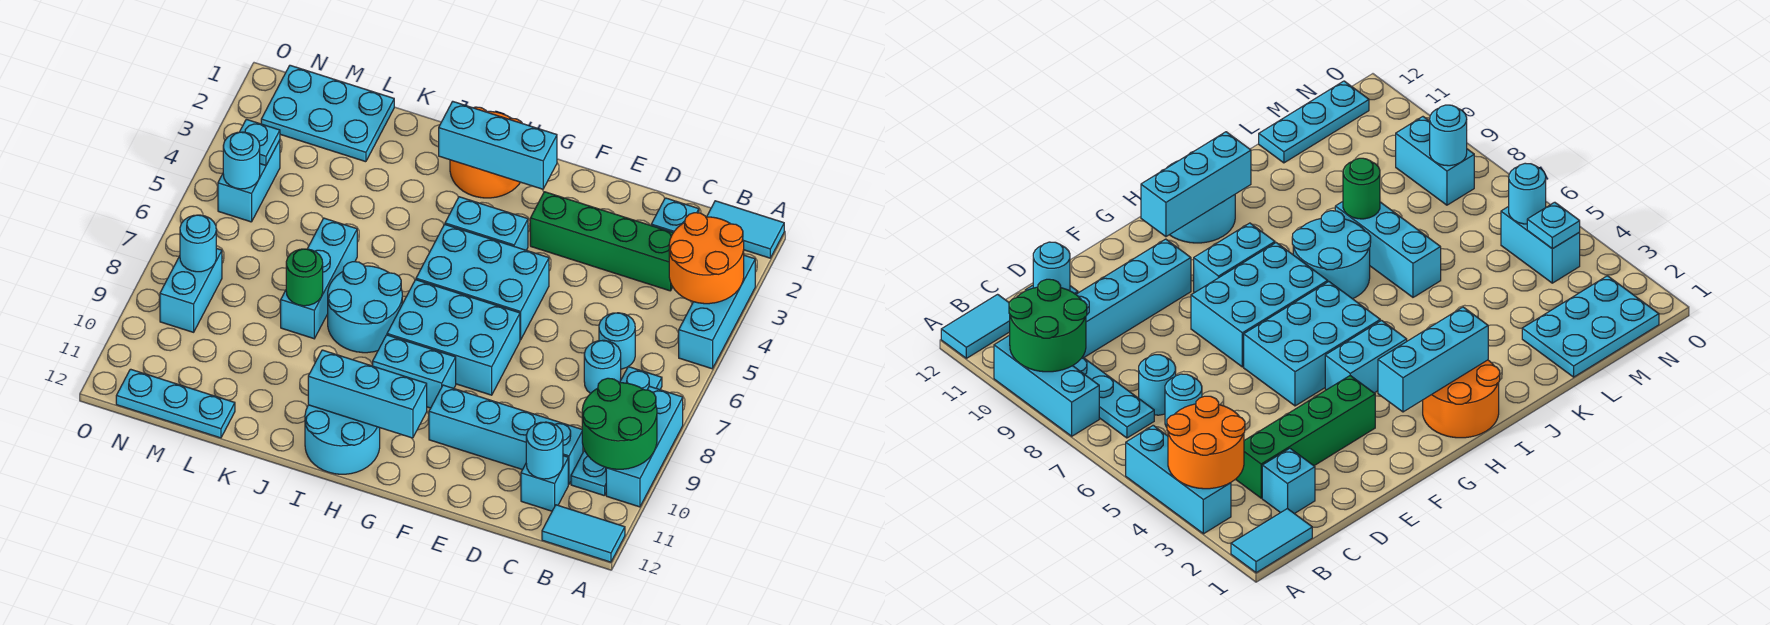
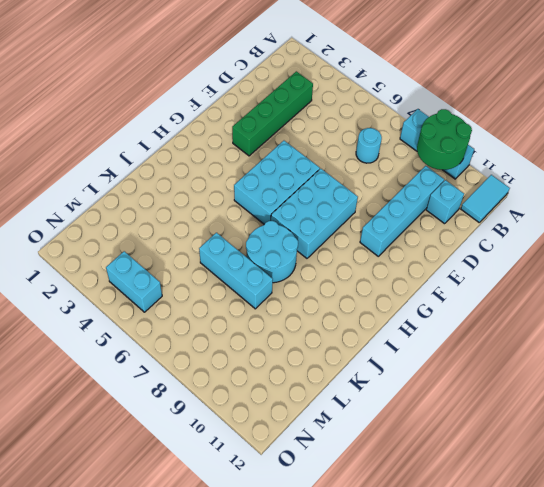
none -> cyan tile A1:B1 level 1
none -> cyan brick A3:A5 level 1
none -> cyan plate B7:B10 level 1
none -> cyan brick C2 level 1

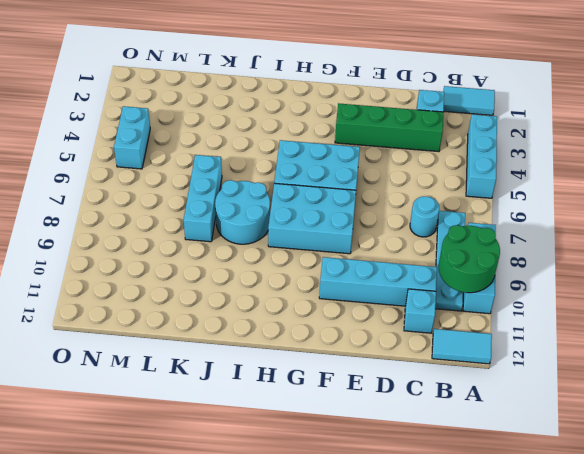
none -> cyan round brick C6 level 1
none -> cyan brick G4:H4 level 1
none -> cyan brick G9:H9 level 1
none -> orange round brick H1:I2 level 1

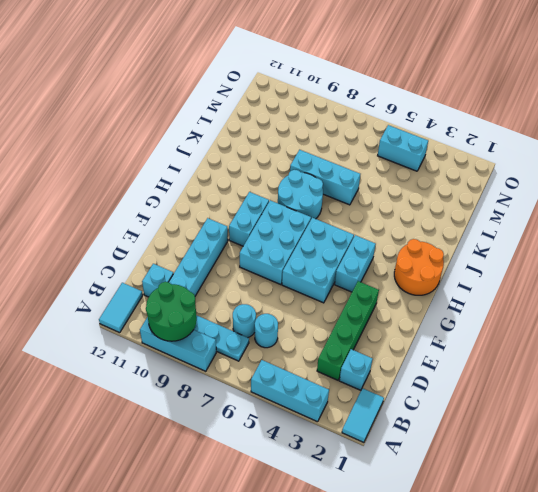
none -> cyan round brick H11:I12 level 1
none -> cyan plate L1:N2 level 1
none -> cyan plate L12:N12 level 1
none -> cyan brick N8:N9 level 1

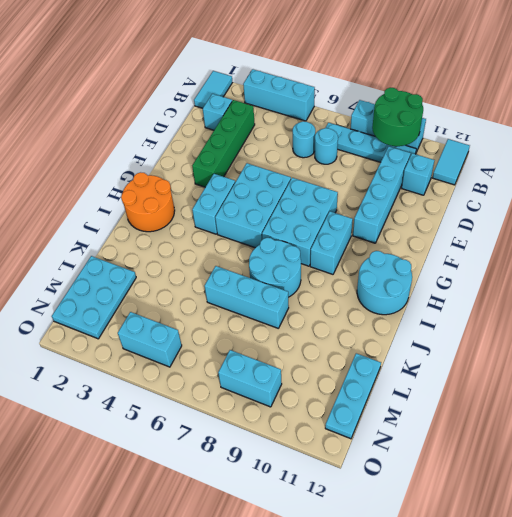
none -> orange round brick A3:B4 level 2
none -> cyan round brick C11 level 2
none -> cyan brick G2:I2 level 2
none -> cyan brick G11:I11 level 2

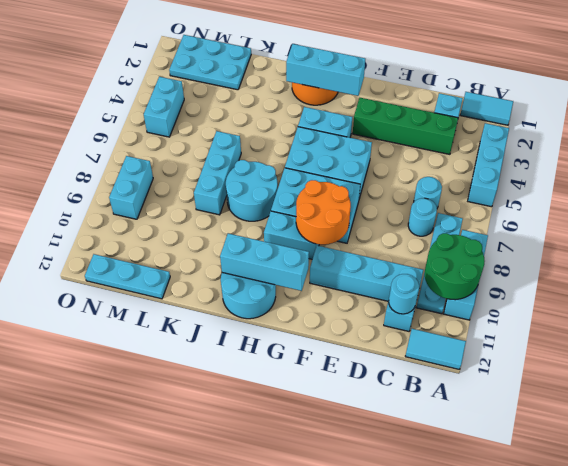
orange round brick F8:G9 level 2 -> orange round brick A3:B4 level 2
none -> green round brick K8 level 2
none -> cyan plate N4 level 2
none -> cyan round brick N5 level 2
none -> cyan round brick N8 level 2

